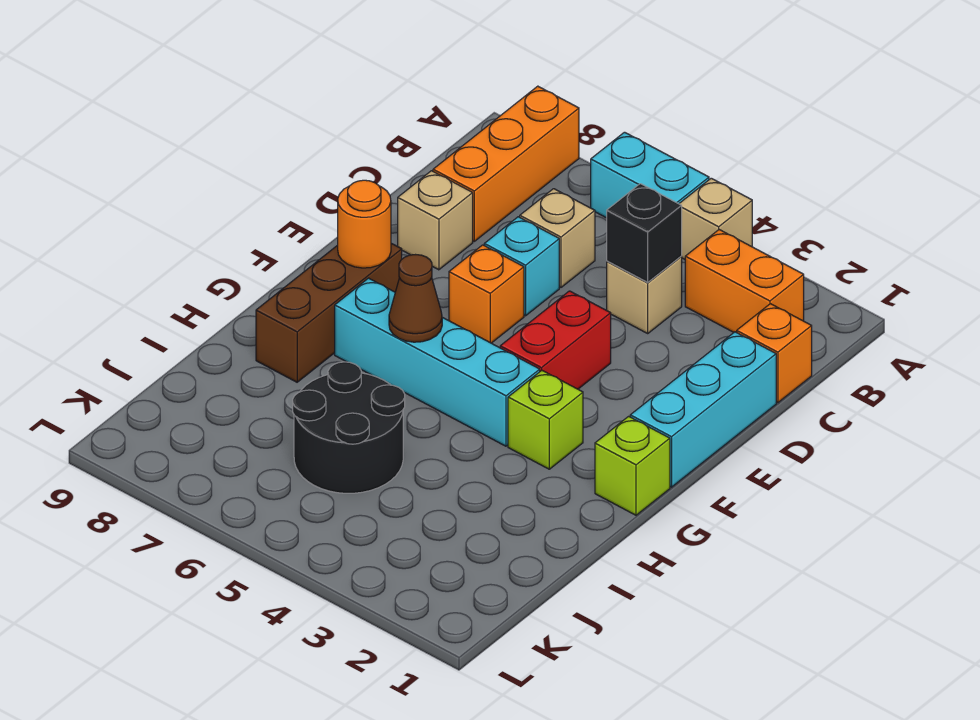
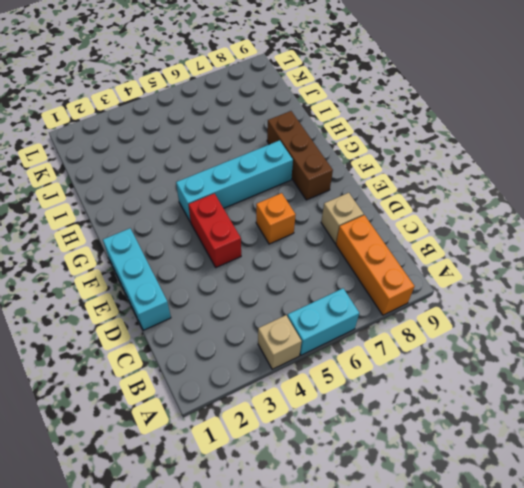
none -> orange brick B2:B3 level 1
none -> orange brick C1 level 1
none -> tan brick C4 level 1

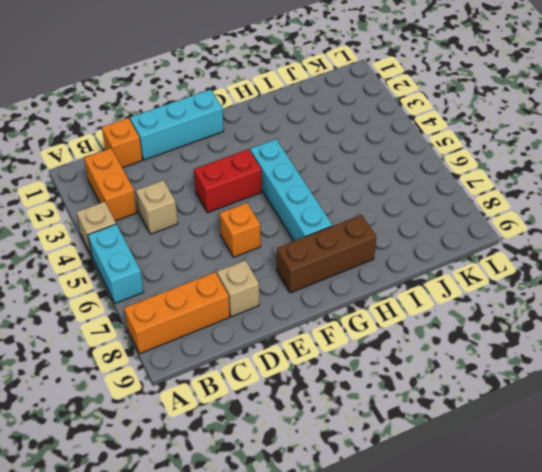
none -> tan brick C6 level 1
none -> cyan brick D6 level 1
none -> lime brick G1 level 1

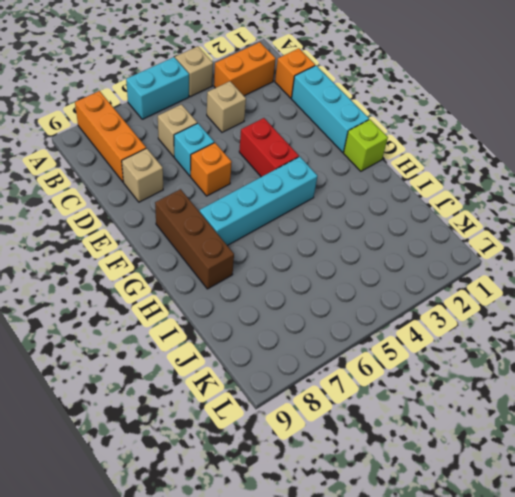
none -> lime brick G3 level 1
none -> black round brick I5:J6 level 1
none -> black brick C4 level 2

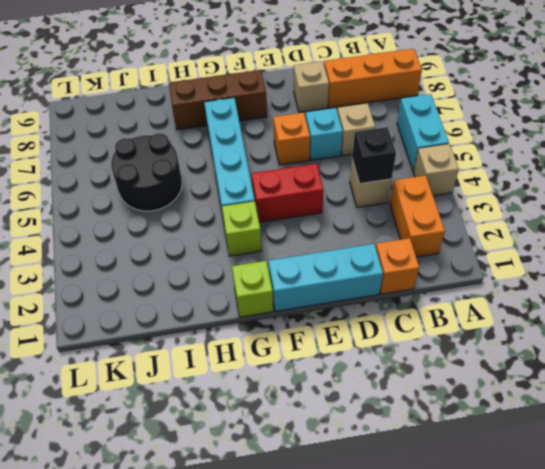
none -> orange round brick F8 level 2
none -> brown cone G6 level 2

